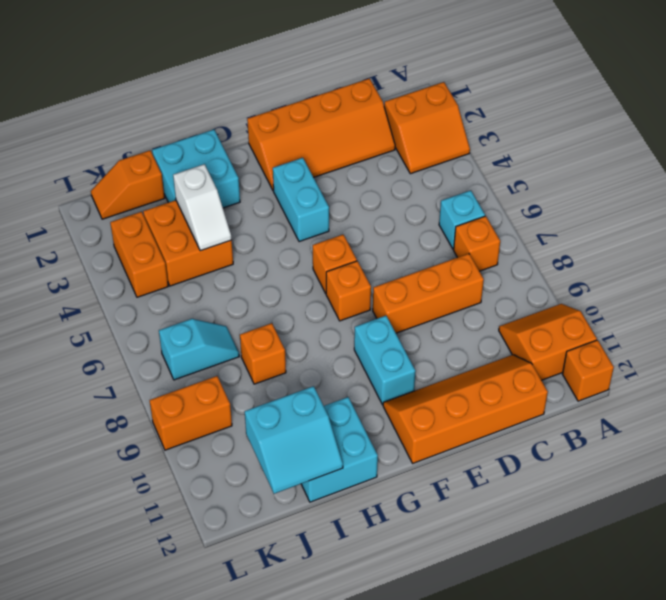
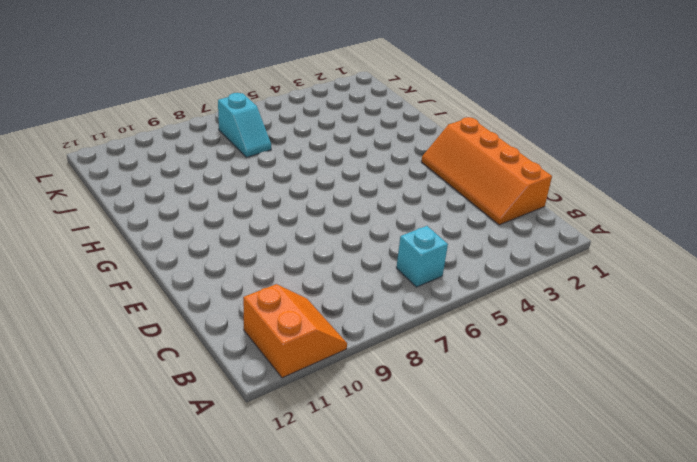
none -> orange slope A2:B3 level 1 top 2
none -> orange brick A12 level 1
none -> orange brick B7 level 1

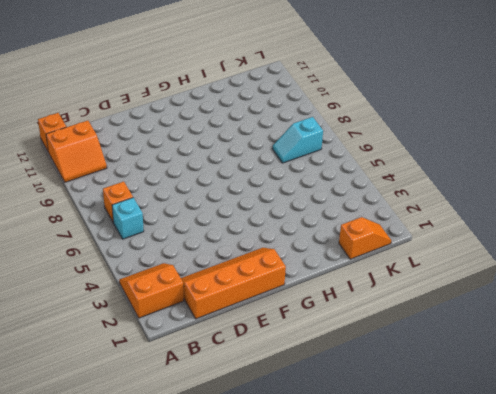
none -> orange brick C8:E8 level 1
none -> orange slope C11:F12 level 1 top 12
none -> cyan brick F3:F4 level 1

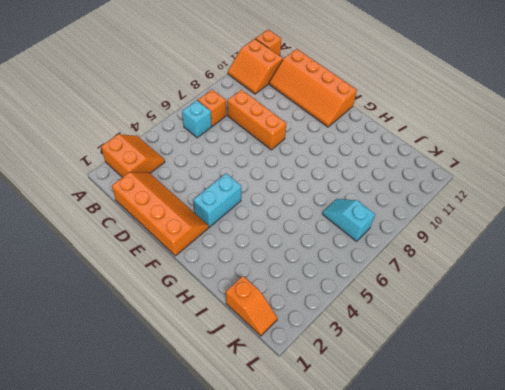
none -> orange brick F6 level 1
none -> orange brick F7 level 1
none -> cyan brick F9:F10 level 1

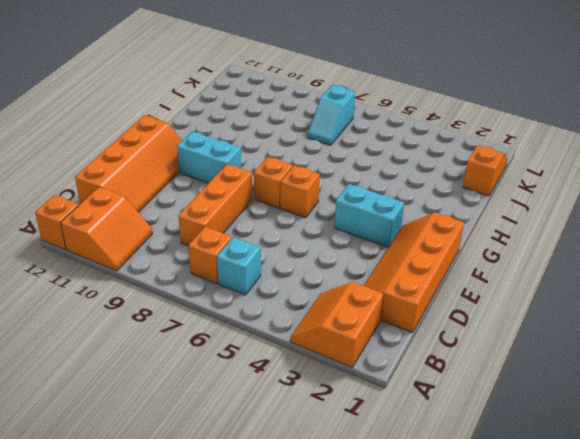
none -> cyan brick H1:I2 level 1
none -> cyan brick H11:I12 level 1
none -> orange brick I3:J4 level 1

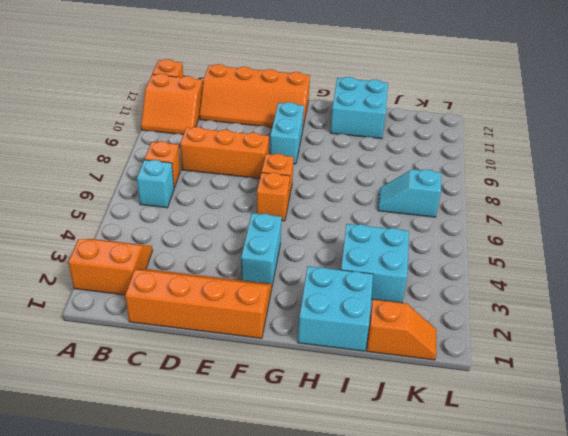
cyan brick I3:J4 level 1 -> orange brick I3:J4 level 1
none -> orange brick I8 level 1
none -> orange brick K3:K4 level 1
none -> orange brick K9:L9 level 1

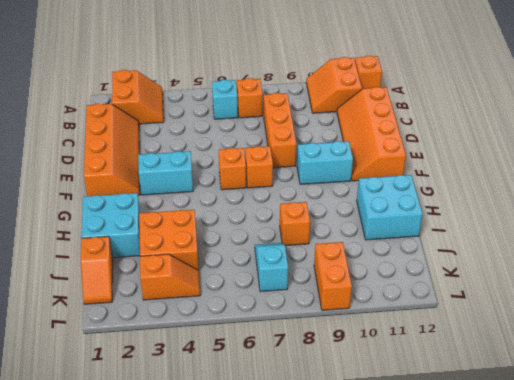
orange slope K3:K4 level 1 top 3 -> orange brick K3:K4 level 1
none -> white slope I3:I4 level 2 top 3
none -> cyan slope I11:J12 level 2 top 11

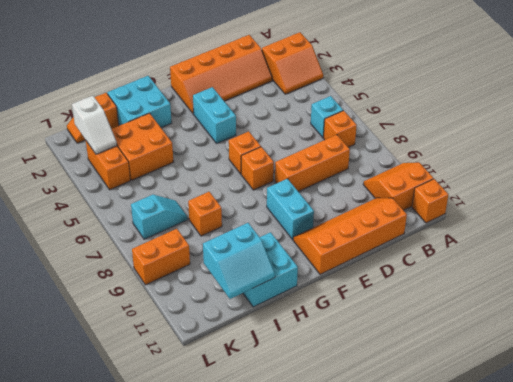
white slope K2:K3 level 2 top 2 -> white slope I3:I4 level 2 top 3

